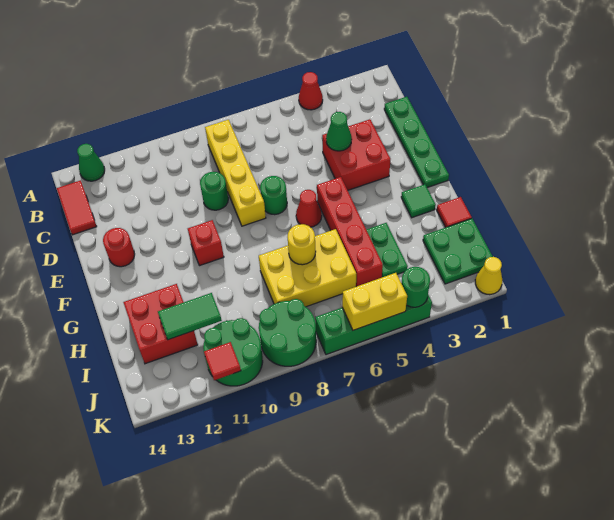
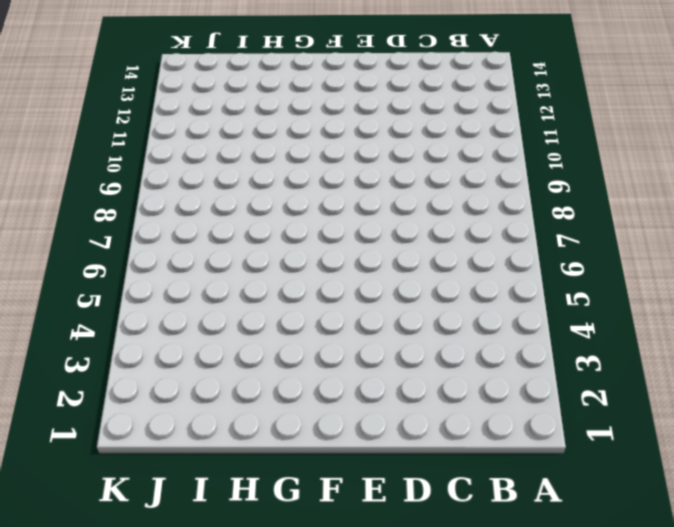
none -> red cone A4 level 1
none -> green cone A13 level 1
none -> yellow brick B8:E8 level 1

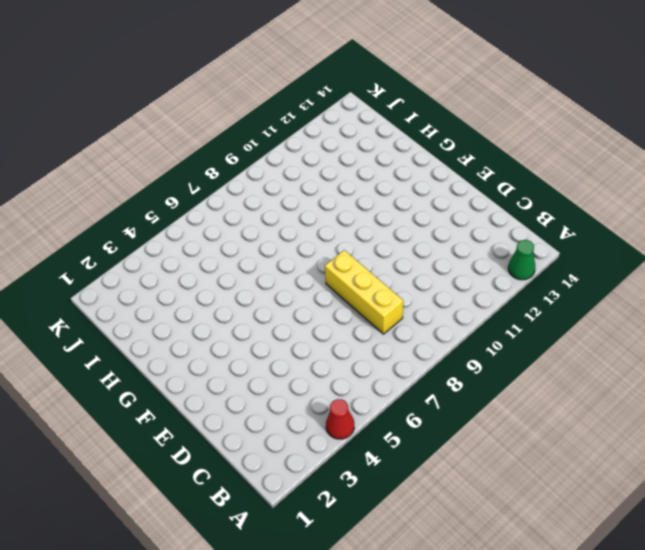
yellow brick C8:E8 level 1 -> yellow brick B8:E8 level 1
none -> red tile B14:C14 level 1
none -> green plate C1:F1 level 1
none -> red brick D3:E4 level 1

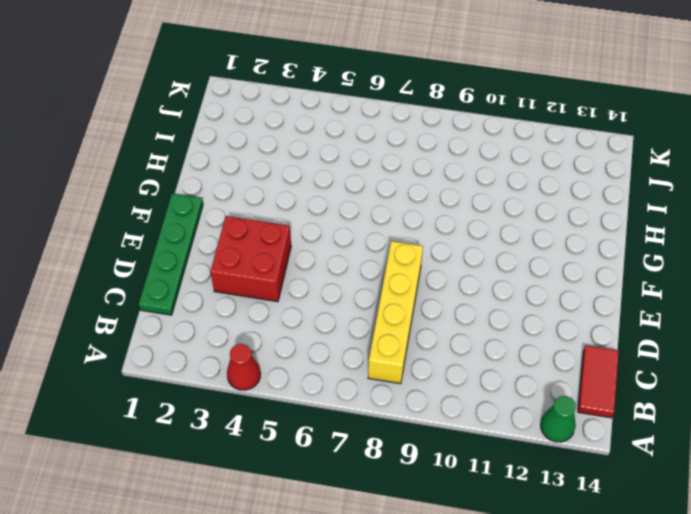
none -> green round brick D9 level 1
none -> green round brick E7 level 1
none -> red round brick E13 level 1

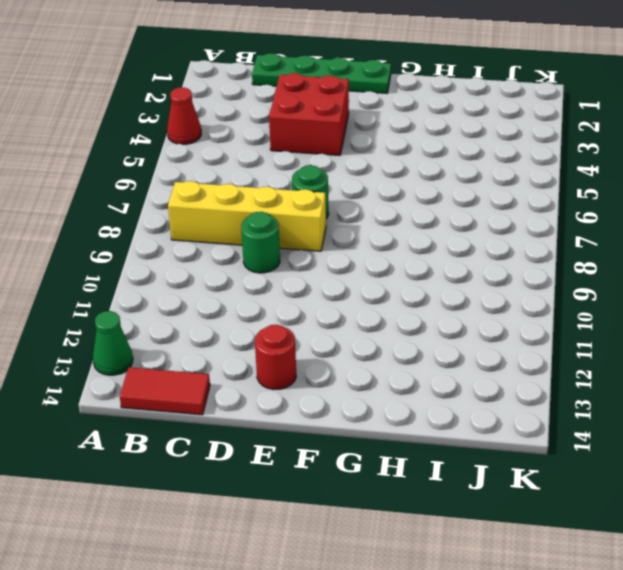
none -> red brick F5:I5 level 1
none -> red cone F6 level 1
none -> red brick F10 level 1

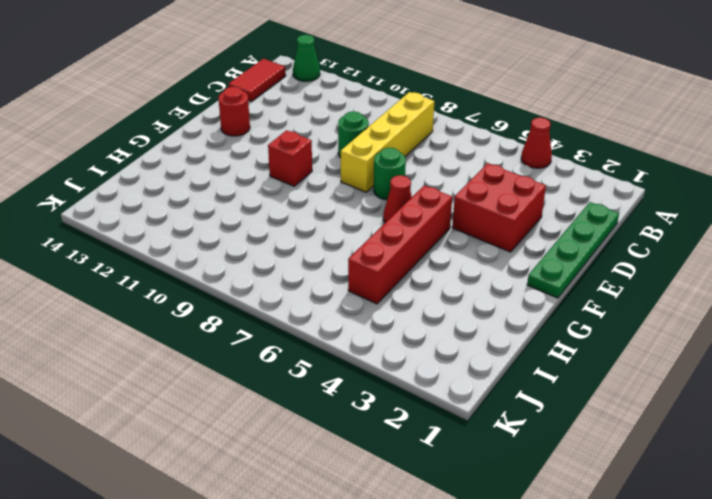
none -> green tile G2 level 1
none -> red tile H1 level 1
none -> green plate H4:I4 level 1

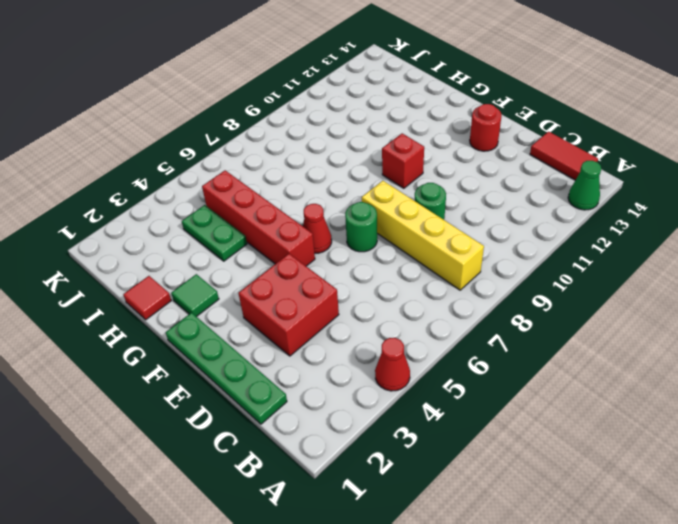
none -> yellow brick H6:I8 level 1
none -> red brick H12:I13 level 1
none -> green plate I1:J2 level 1

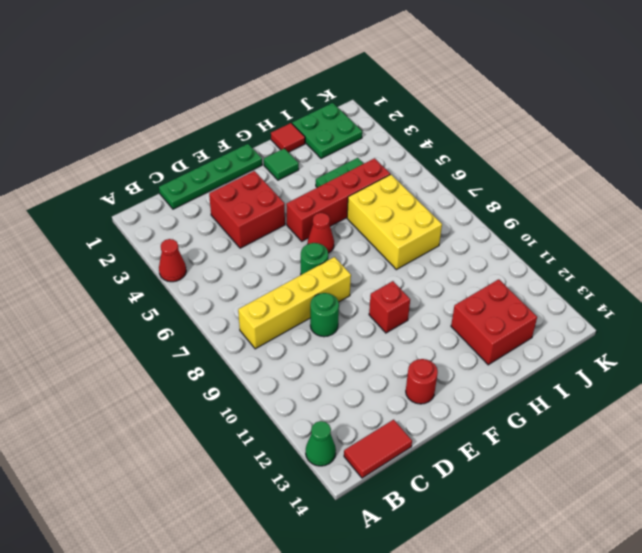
none -> green round brick J8:K9 level 1
none -> green round brick J10:K11 level 1
none -> yellow cone K1 level 1

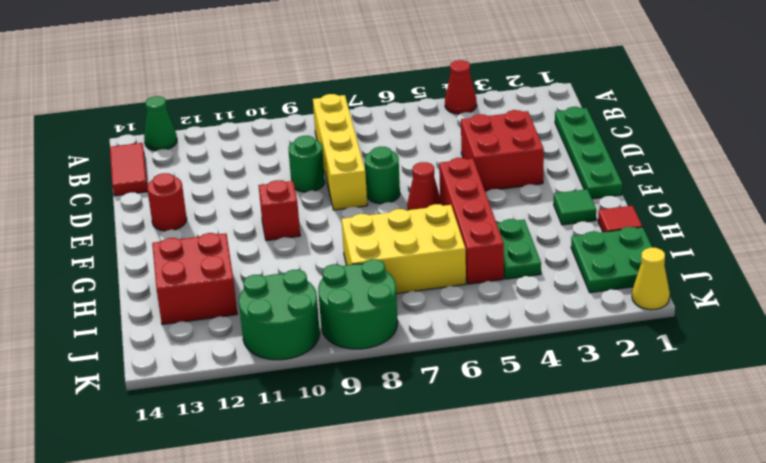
none -> green brick K4:K7 level 1
none -> green cone D4 level 2
none -> yellow round brick H7 level 2

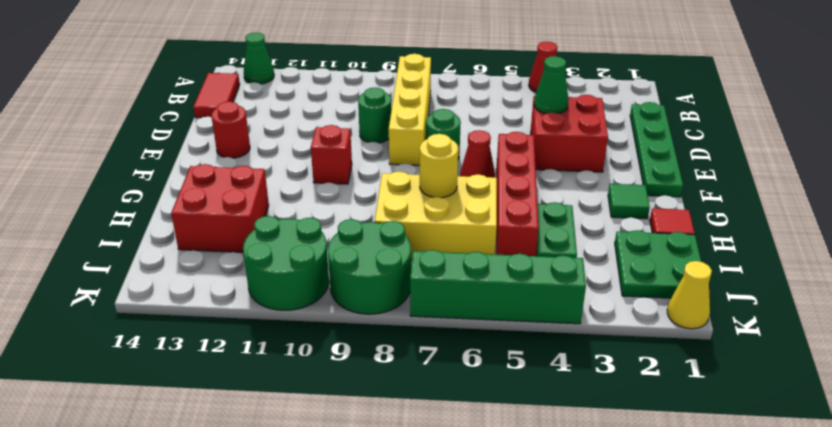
none -> green tile I11:I12 level 2
none -> green round brick K4 level 2
none -> yellow brick K5:K6 level 2

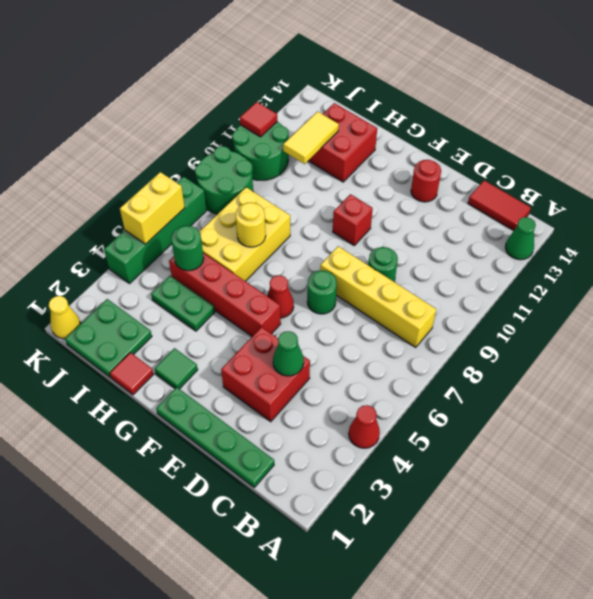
green round brick I5 level 2 -> green round brick K4 level 2
yellow tile I11:I12 level 2 -> green tile I11:I12 level 2

